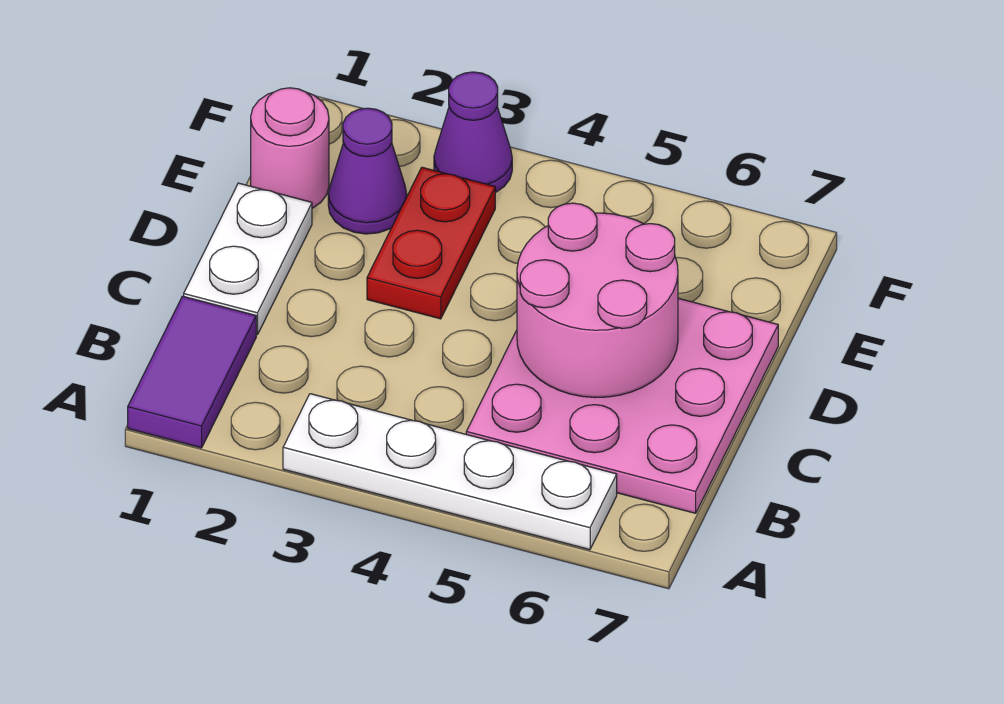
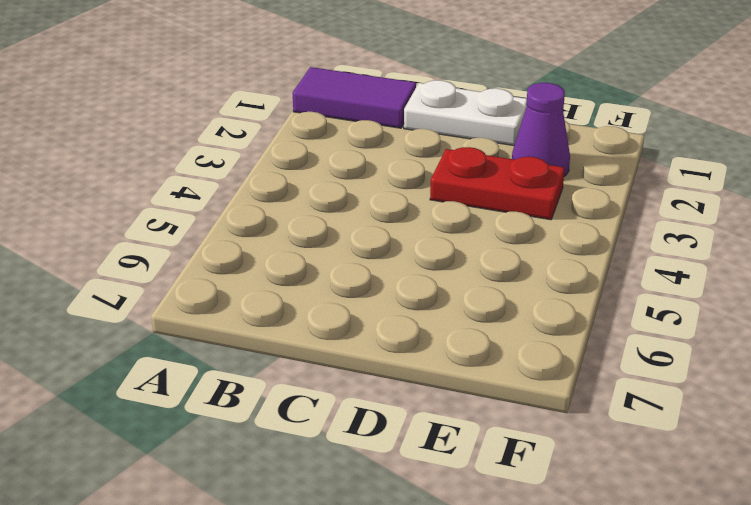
none -> white plate A3:A6 level 1
none -> pink plate B5:D7 level 1

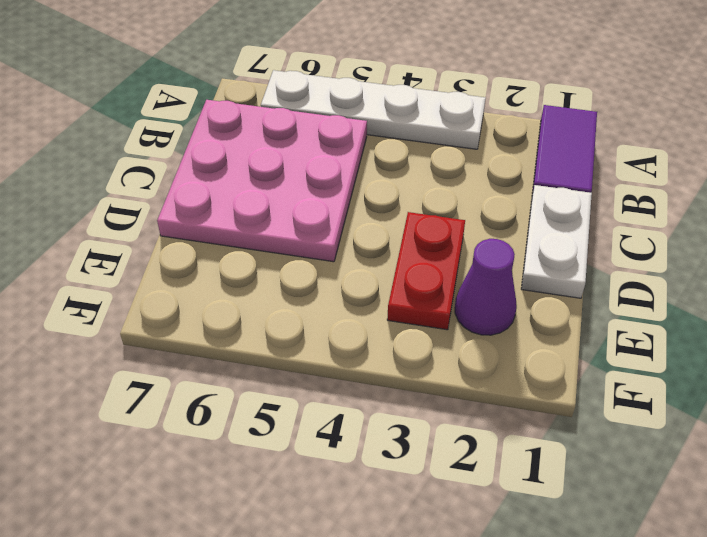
none -> pink round brick E1 level 1
none -> purple cone F3 level 1

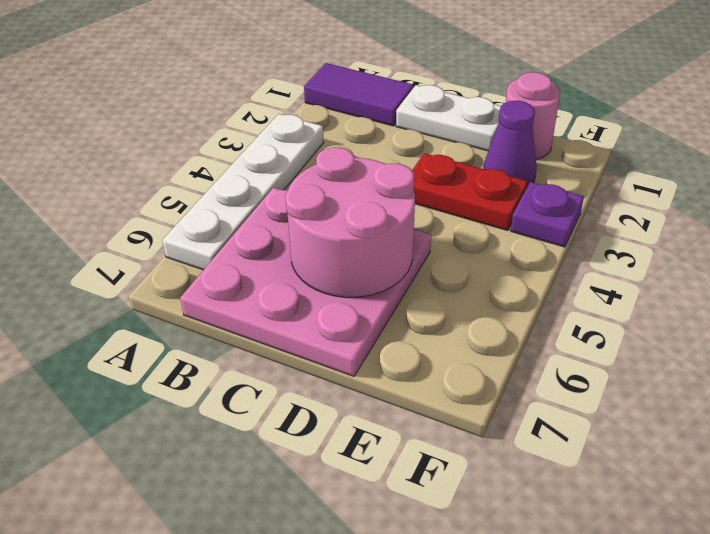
purple plate F3 level 1 -> purple cone F3 level 1

